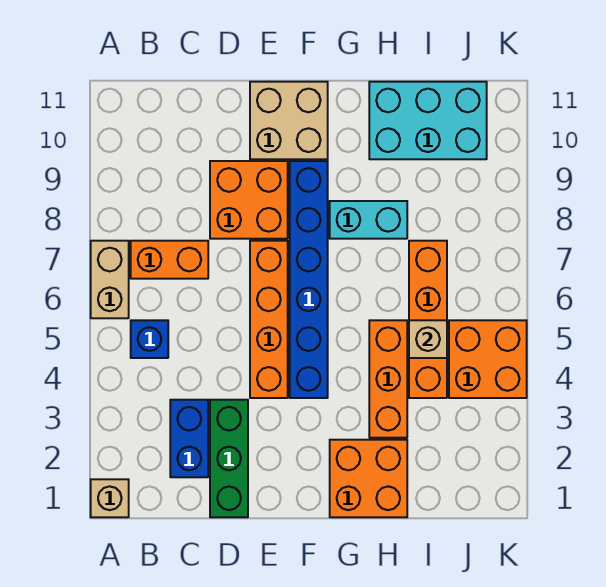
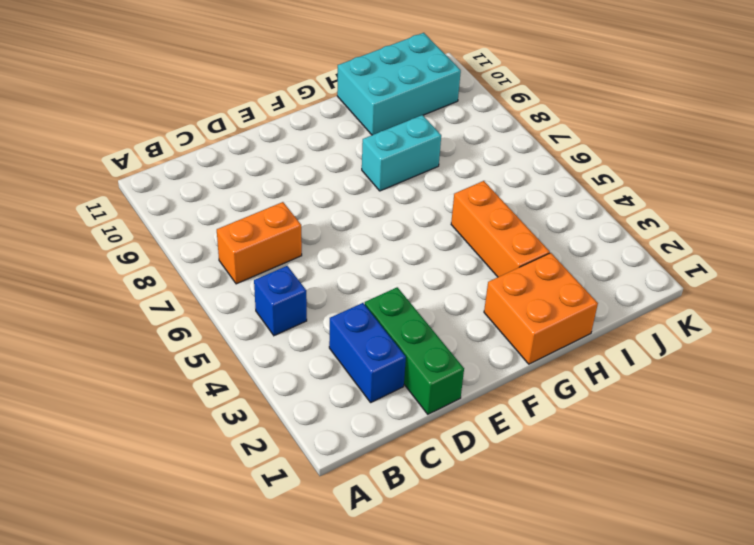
none -> tan brick A1 level 1
none -> tan brick A6:A7 level 1
none -> orange brick D8:E9 level 1

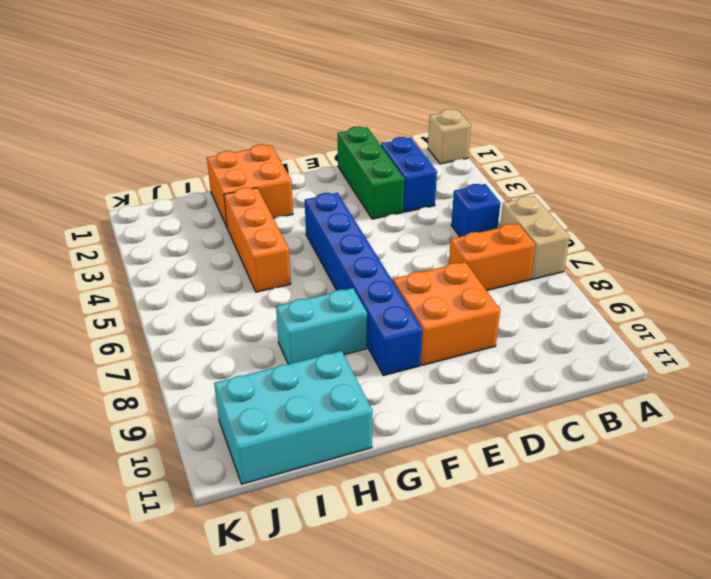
none -> orange brick E4:E7 level 1
none -> tan brick E10:F11 level 1
none -> orange brick I4:I7 level 1

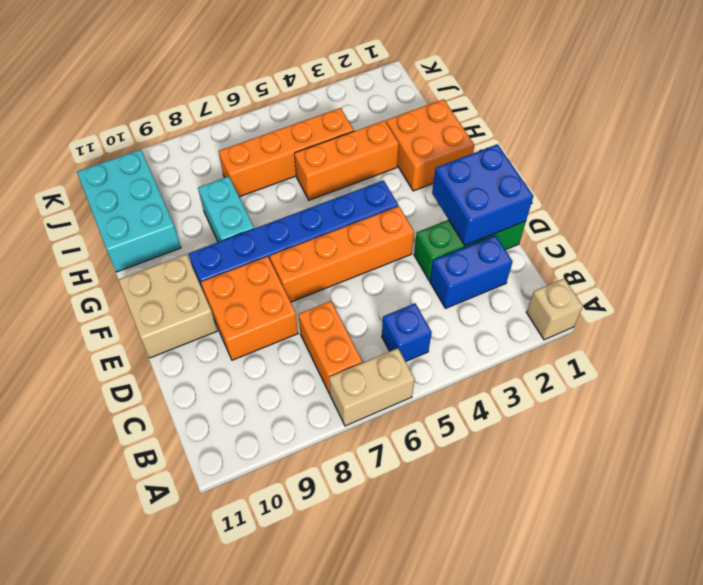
blue brick D1:E2 level 2 -> none
none -> orange brick J4:K5 level 1
none -> tan brick I5 level 2

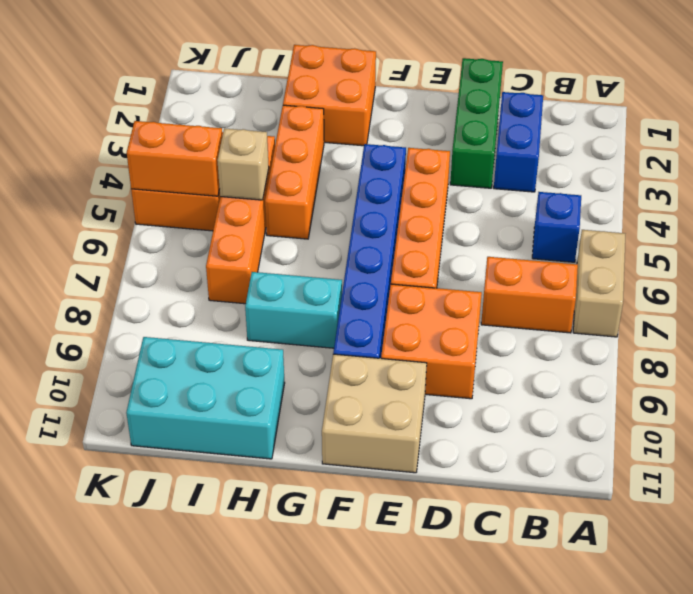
orange brick J5:K5 level 2 -> none
none -> tan brick A1 level 1

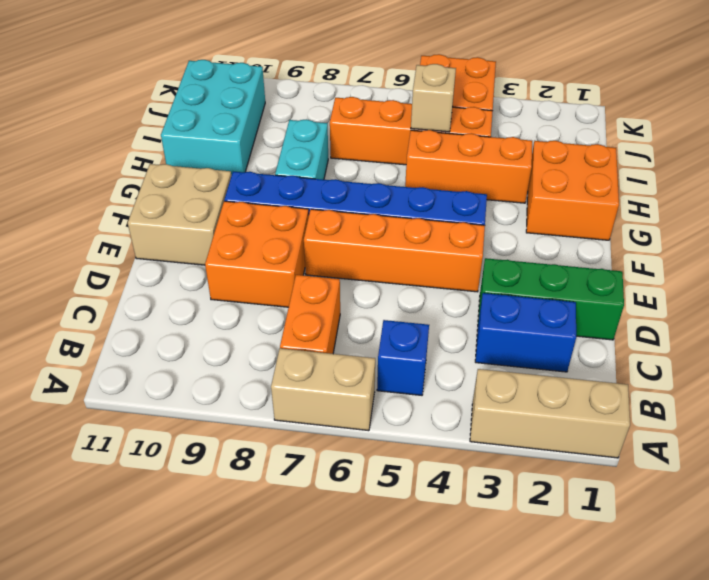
tan brick A1:A3 level 1 -> tan brick A1 level 1

